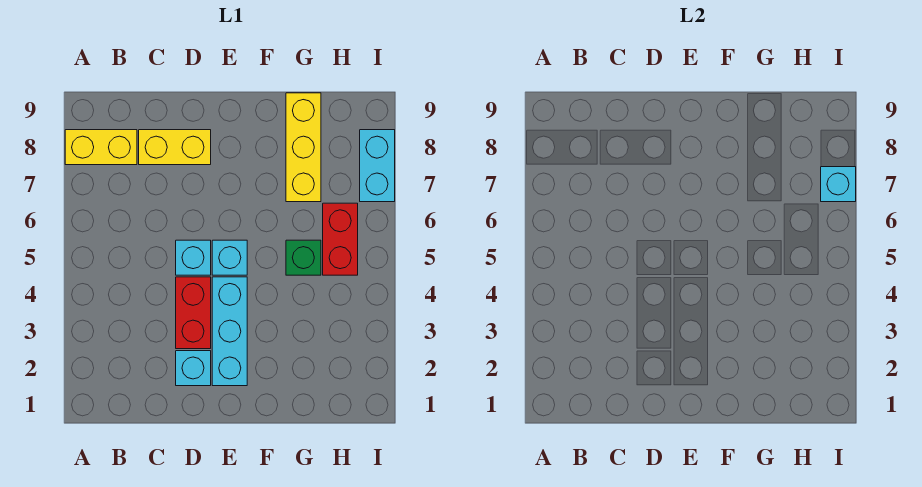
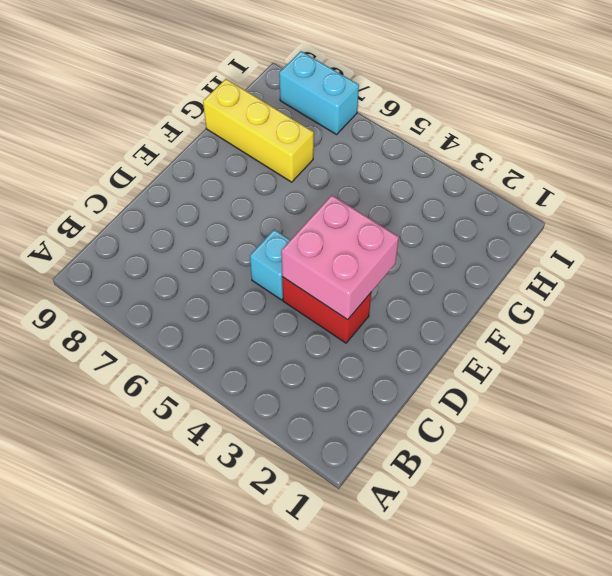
pink brick D3:E4 level 2 -> none
none -> yellow brick A8:B8 level 1
none -> yellow brick C8:D8 level 1
none -> cyan brick D2 level 1

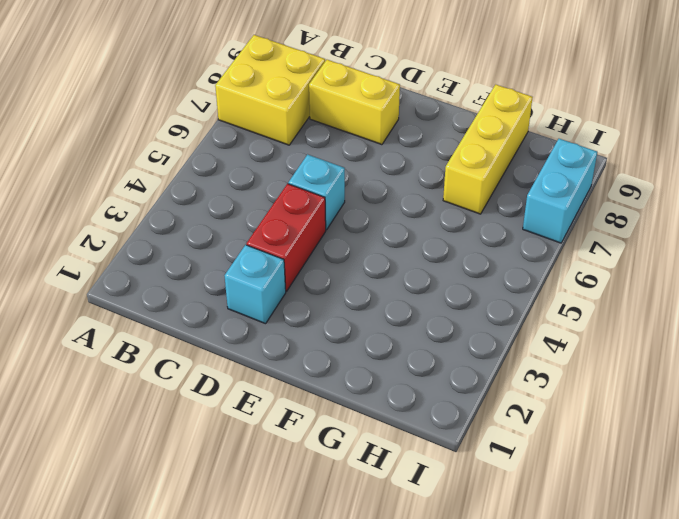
yellow brick A7:B8 level 1 -> yellow brick A8:B8 level 1
none -> cyan brick E2:E4 level 1
none -> cyan brick E5 level 1
none -> green brick G5 level 1

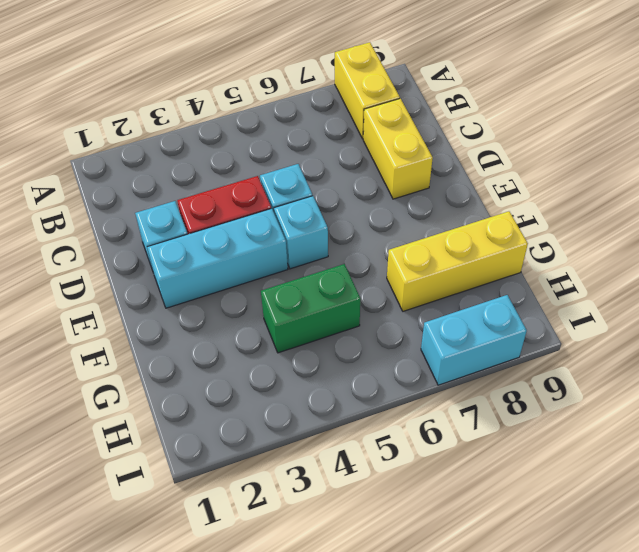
green brick G4:G5 level 1 -> green brick G5 level 1
none -> red brick H5:H6 level 1
none -> cyan brick I7 level 2

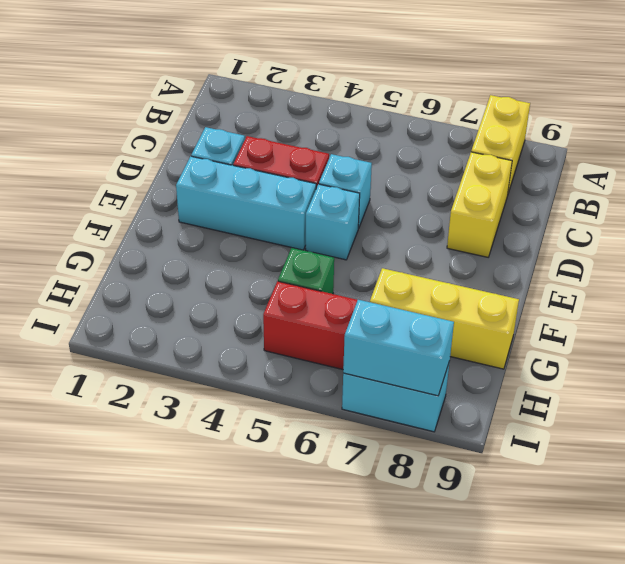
cyan brick I7:I8 level 2 -> cyan brick I7 level 2

